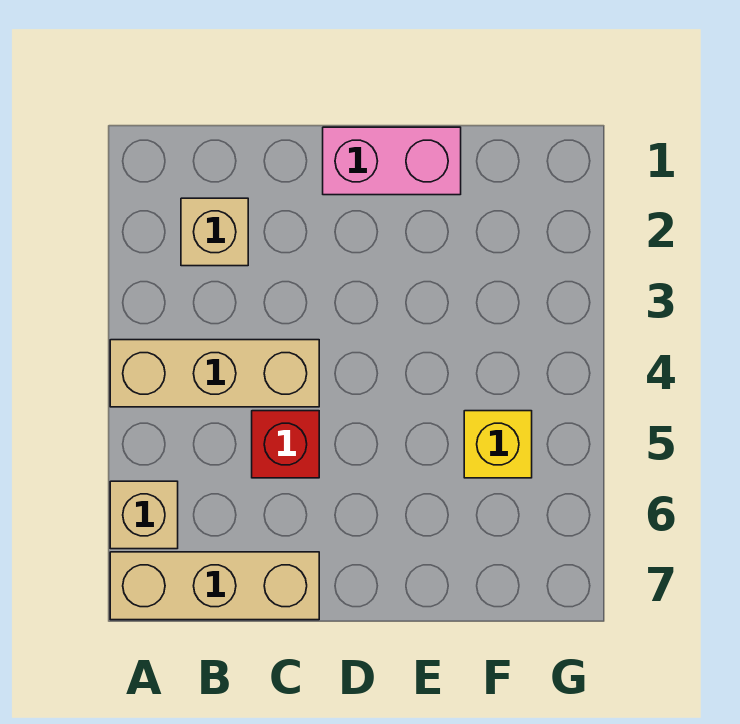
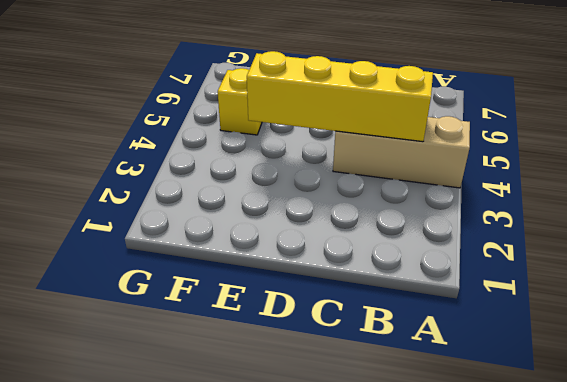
yellow brick B4:E4 level 2 -> none
none -> tan brick A6 level 1
none -> tan brick A7:C7 level 1

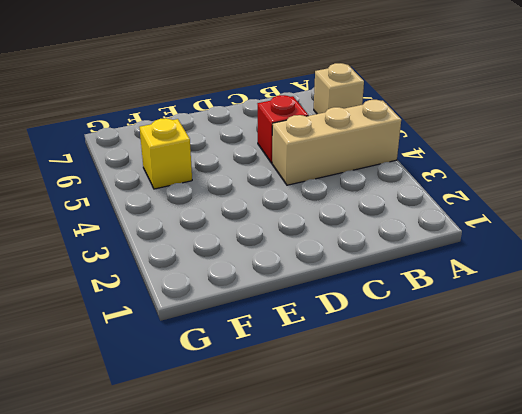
none -> tan brick A7:C7 level 1
none -> tan brick B2 level 1

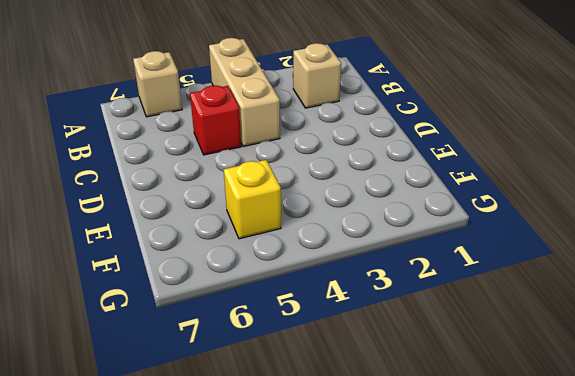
none -> tan brick A7:C7 level 1
none -> pink brick D1:E1 level 1

